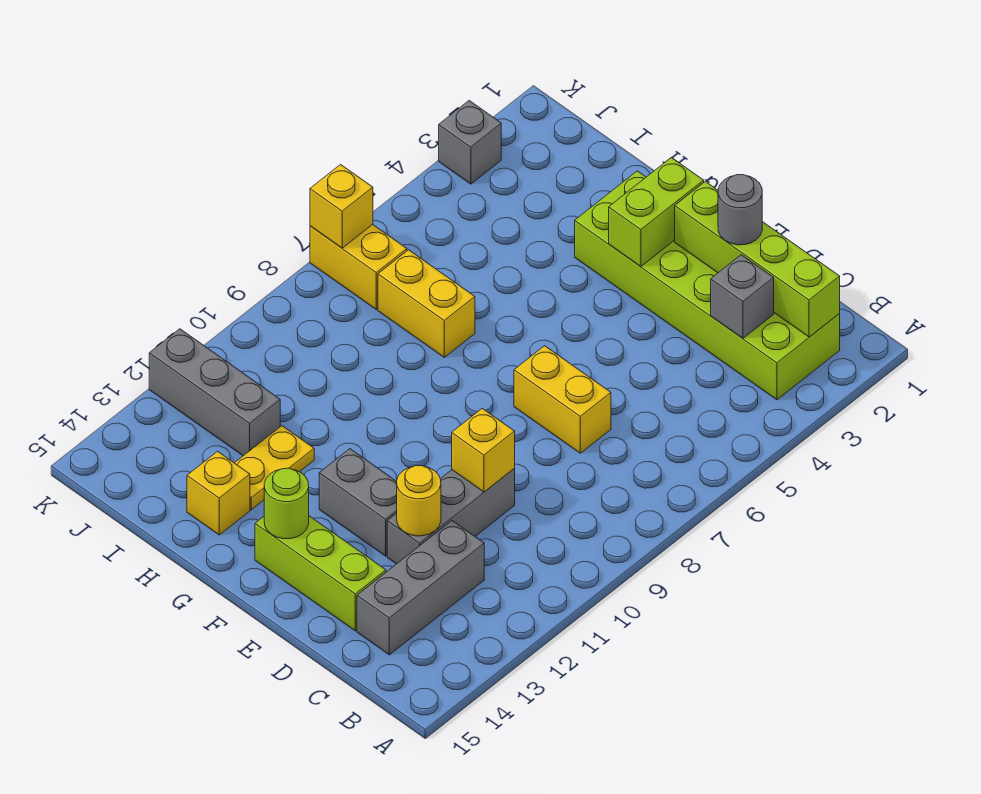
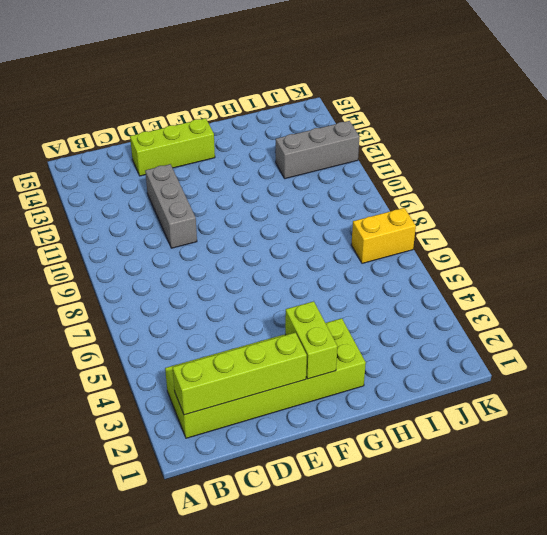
none -> grey brick C12:C14 level 1
none -> yellow brick D7:E7 level 1
none -> grey brick E12:F12 level 1

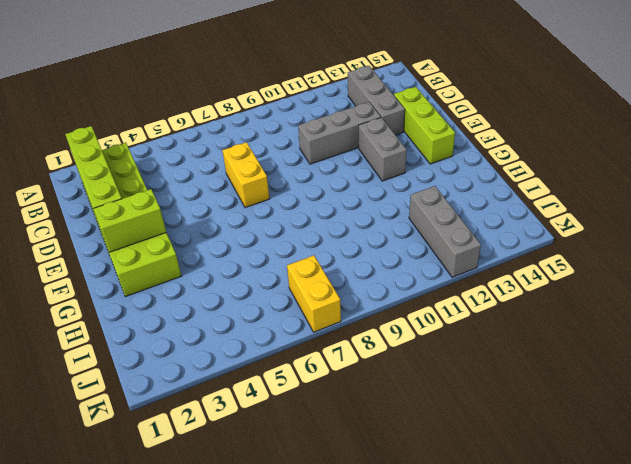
grey brick B13:D13 level 1 -> grey brick C12:C14 level 1
none -> yellow brick H7:I7 level 1
none -> yellow plate H12:H13 level 1
none -> yellow brick H14 level 1

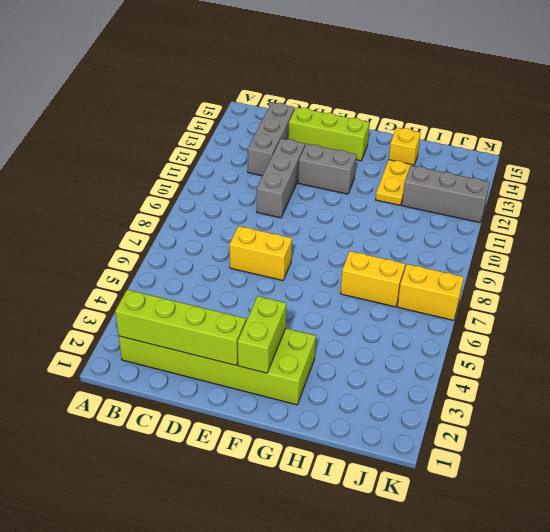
none -> grey brick K3 level 1
none -> grey brick C3 level 2
none -> yellow brick D10 level 2

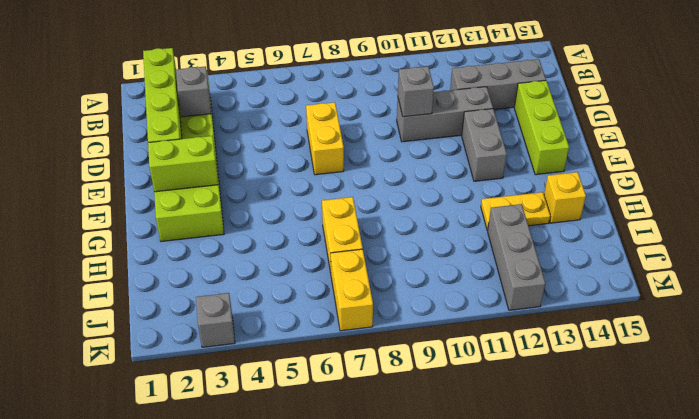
grey brick D10 level 2 -> yellow brick D10 level 2
none -> yellow round brick D12 level 2
none -> lime round brick F14 level 2
none -> yellow brick K7 level 2

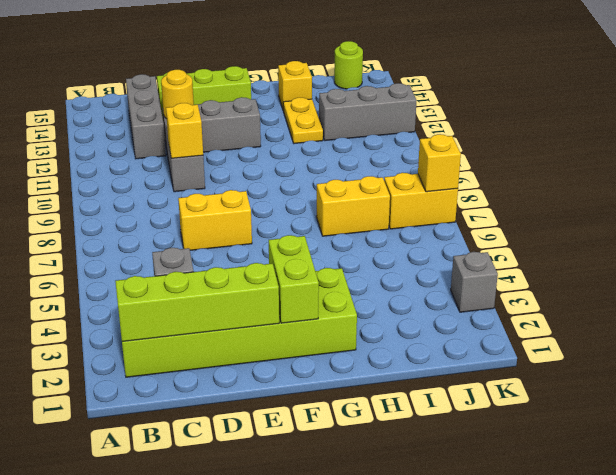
lime round brick J15 level 1 -> lime round brick F14 level 2
none -> grey round brick D2 level 3

